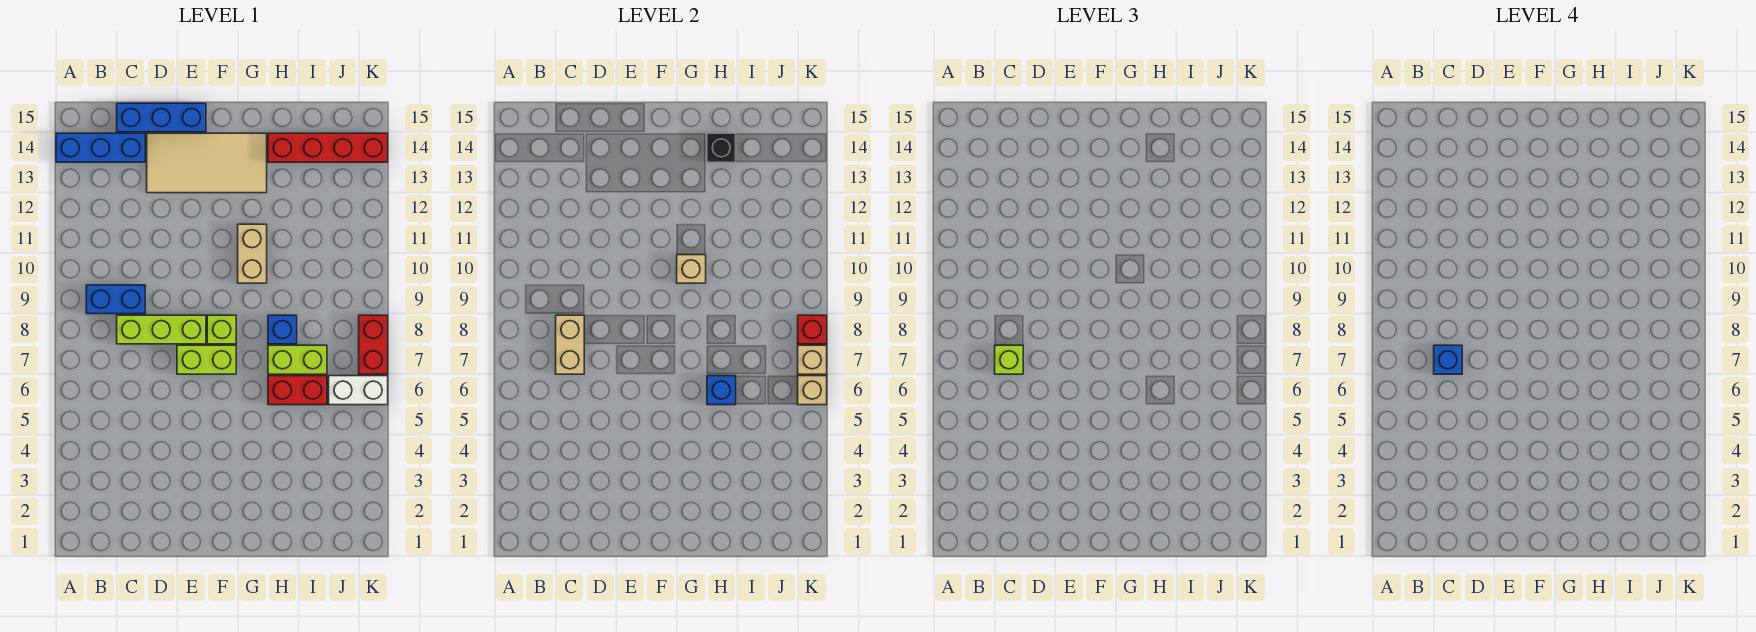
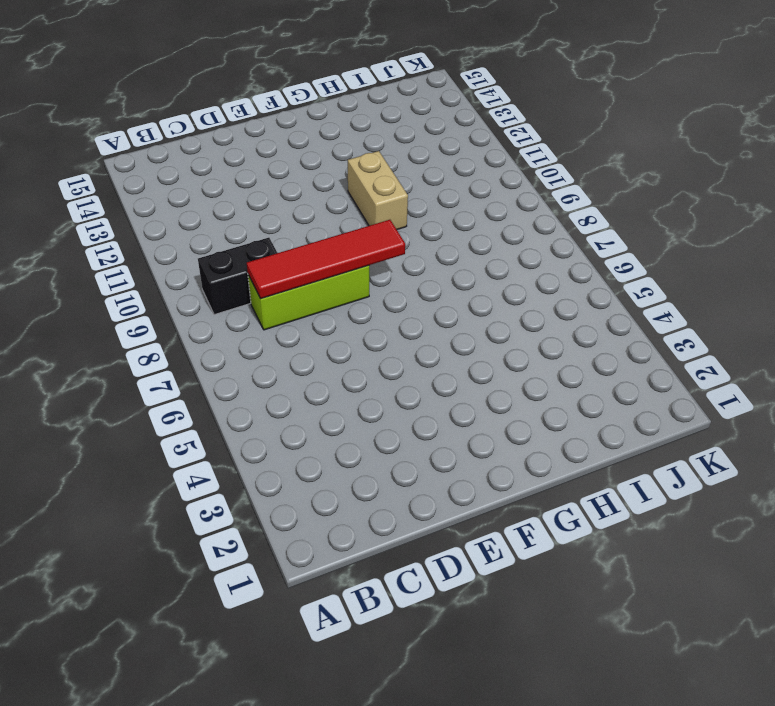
black brick B9:C9 level 1 -> blue brick B9:C9 level 1
red tile C8:F8 level 2 -> tan brick C7:C8 level 2
none -> blue brick A14:C14 level 1
none -> blue brick C15:E15 level 1
none -> tan tile D13:G14 level 1

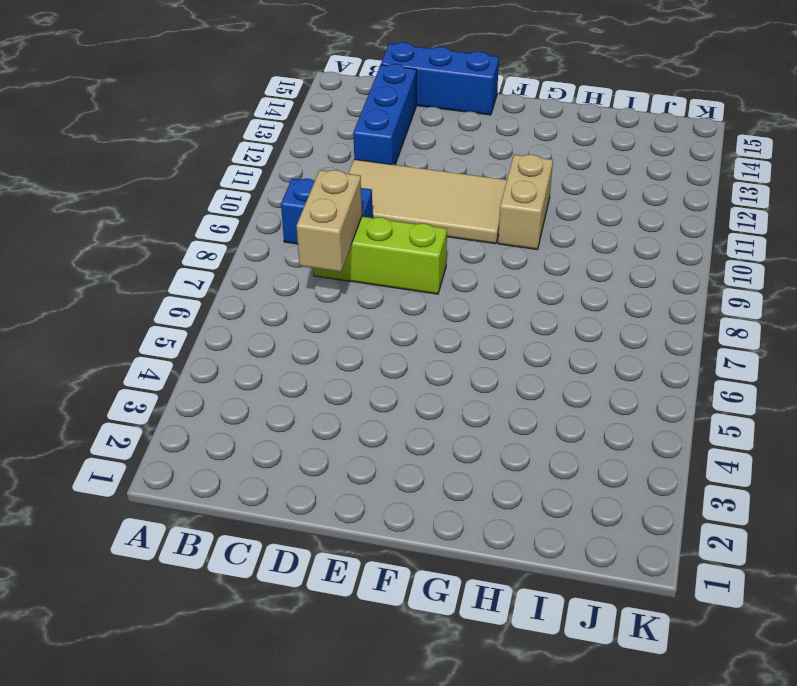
tan tile C10:F11 level 1 -> tan tile D13:G14 level 1
blue brick C12:C14 level 1 -> blue brick A14:C14 level 1
none -> lime brick E7:F7 level 1
none -> lime brick F8 level 1
none -> red brick H6:I6 level 1

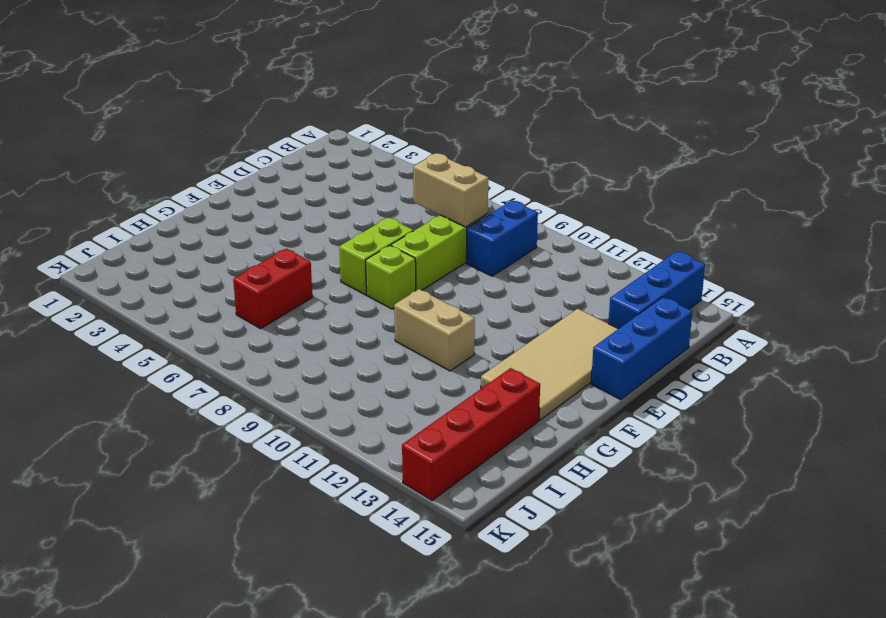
none -> lime brick H7:I7 level 1
none -> blue brick H8 level 1
none -> white brick J6:K6 level 1

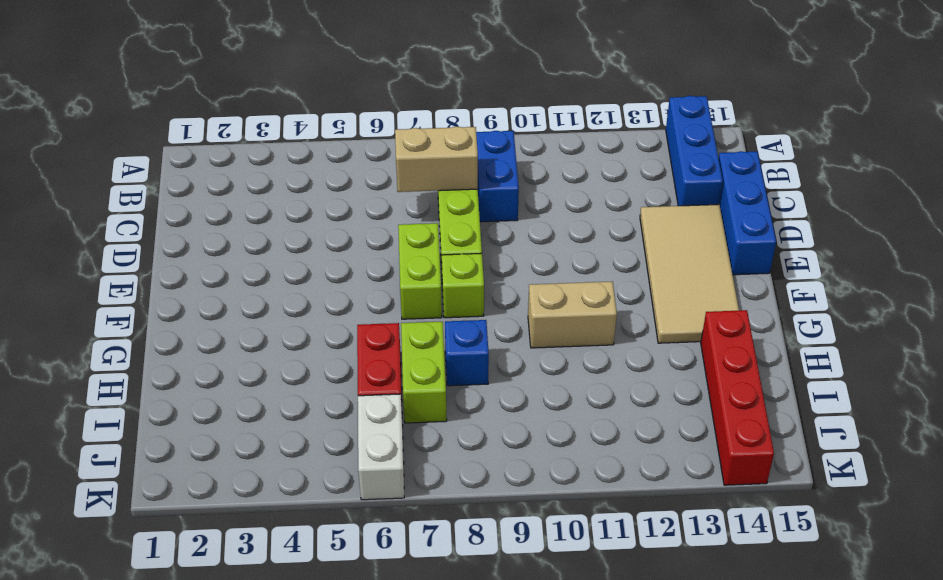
none -> red brick K7:K8 level 1
none -> tan brick G10 level 2
none -> blue brick H6 level 2

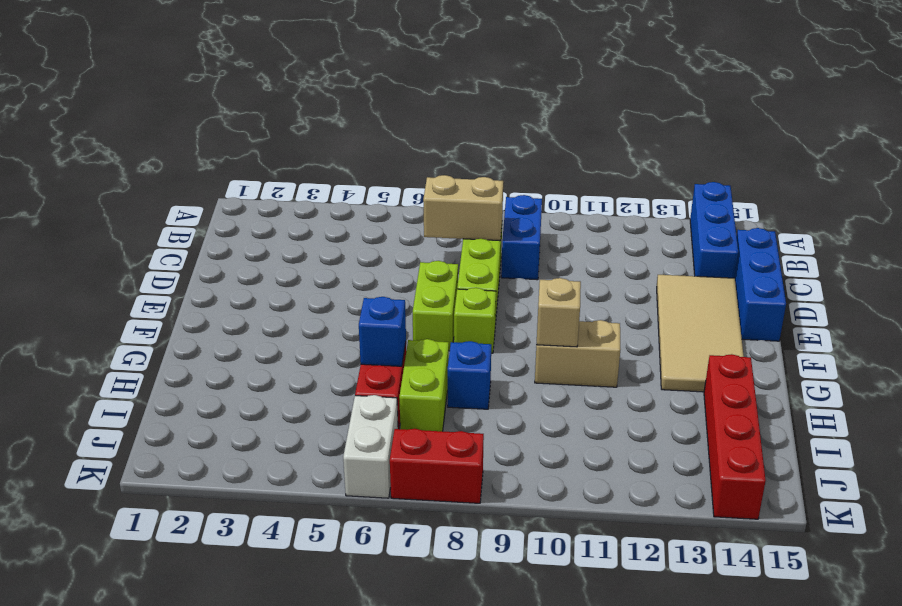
none -> black brick H14 level 2
none -> tan brick K6 level 2
none -> tan brick K7 level 2

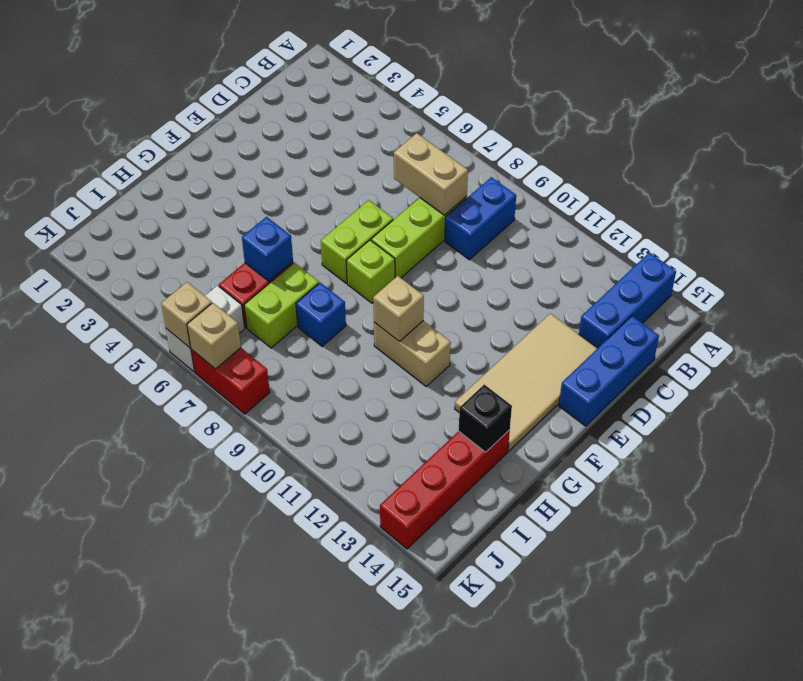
none -> red brick K8 level 2
none -> lime brick C7 level 3
none -> blue brick C7 level 4

